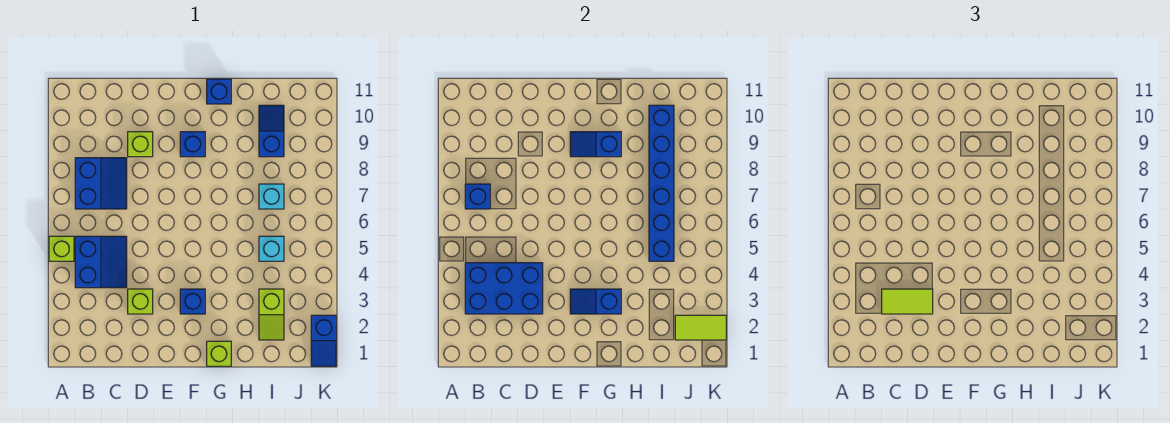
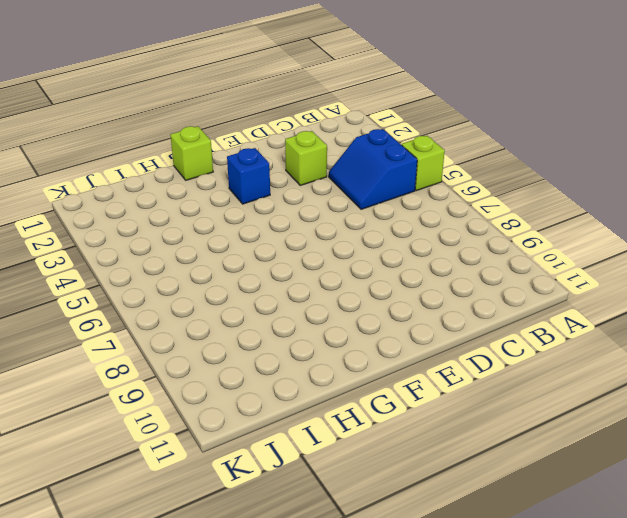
none -> blue slope B7:C8 level 1 top B
none -> lime brick D9 level 1
none -> blue brick F9 level 1

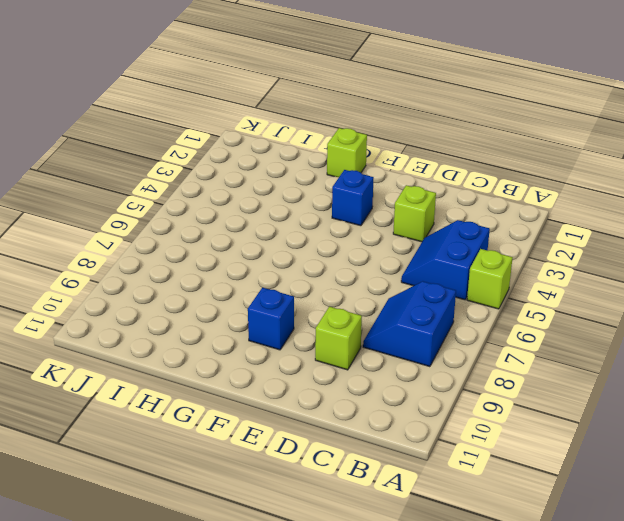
none -> blue brick G11 level 1
none -> lime slope I2:I3 level 1 top 3
none -> cyan brick I5 level 1

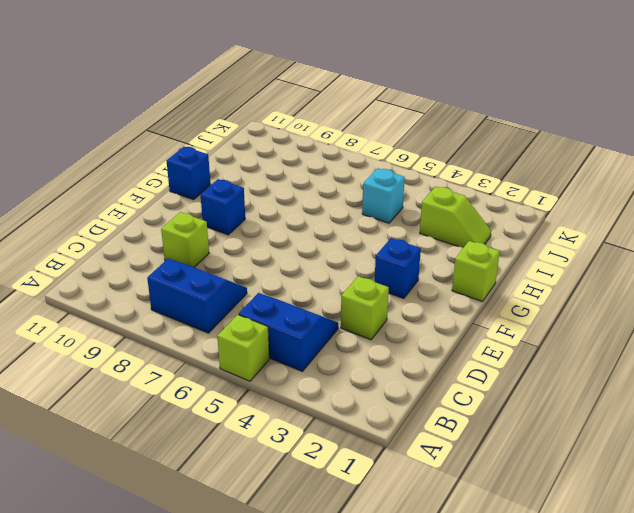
none -> cyan brick I7 level 1
none -> blue slope I9:I10 level 1 top 9
none -> blue slope K1:K2 level 1 top 2

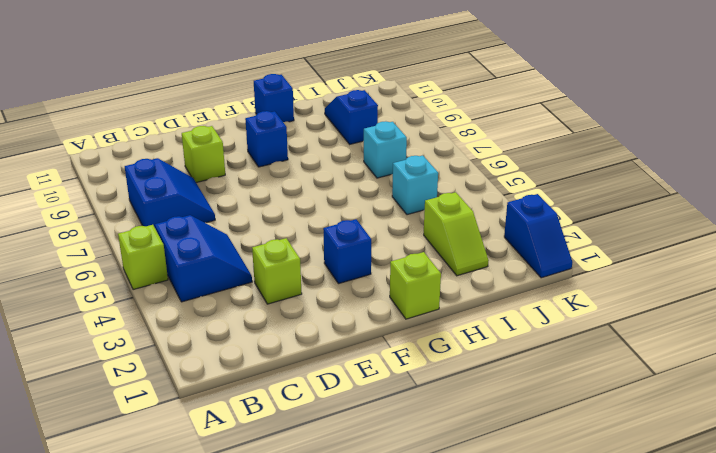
none -> blue brick B3:D4 level 2
none -> blue brick B7 level 2
none -> blue slope F3:G3 level 2 top G

